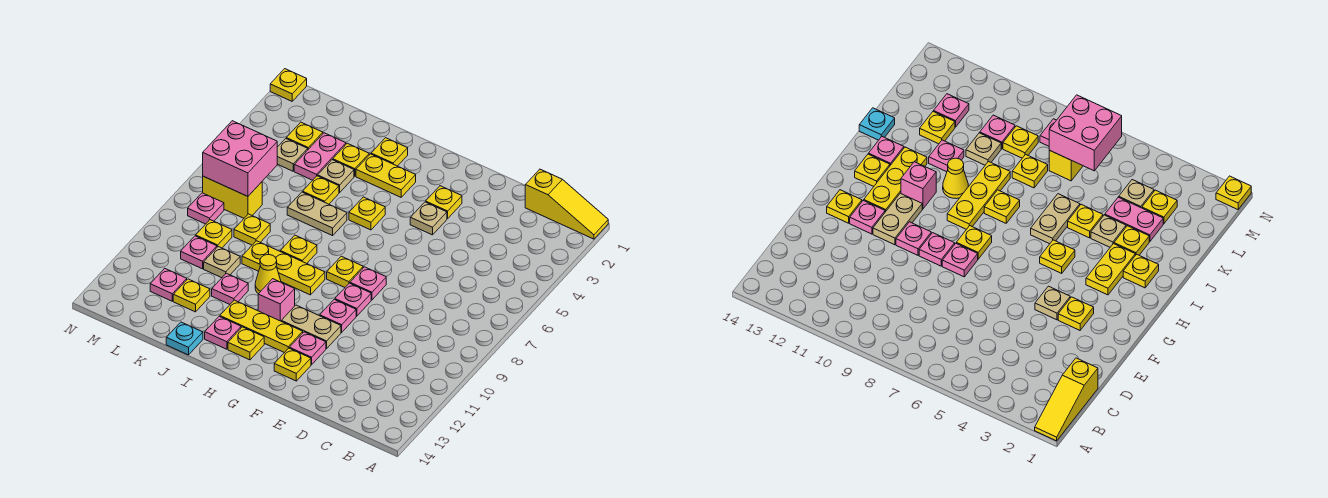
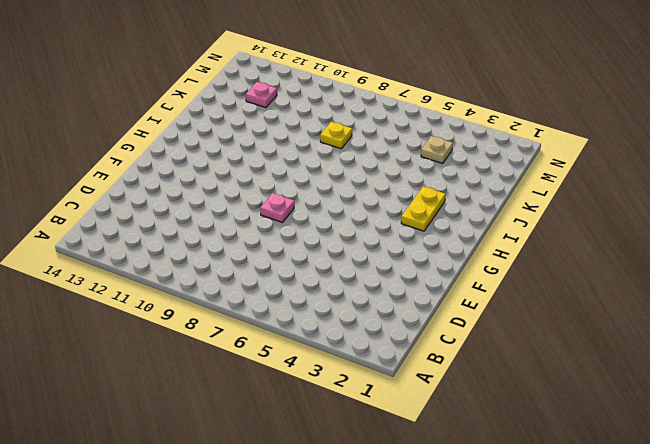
none -> yellow slope A1:C1 level 1 top C
none -> yellow plate F3 level 1
none -> tan plate F4 level 1
none -> pink plate F9 level 1

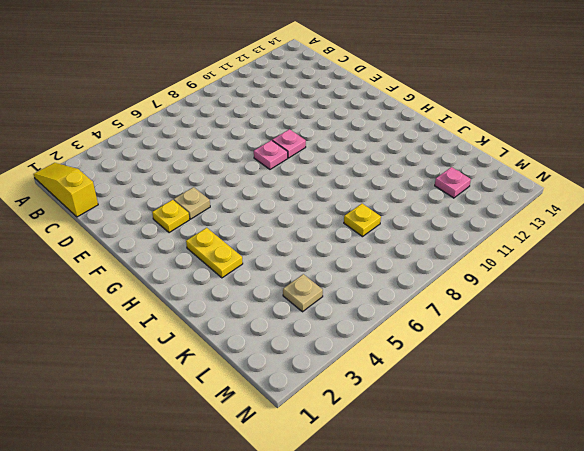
none -> pink plate F10 level 1
none -> tan plate F11:G11 level 1
none -> pink plate F12 level 1
none -> yellow plate F13 level 1

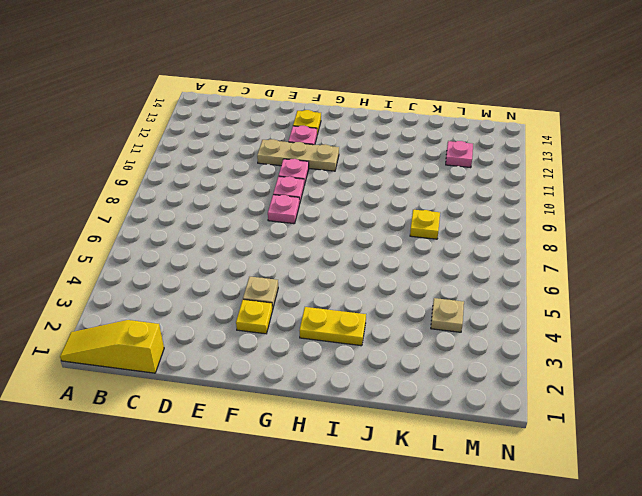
tan plate E11:G11 level 1 -> tan plate F11:G11 level 1
none -> yellow plate G8 level 1
none -> yellow plate G12:I12 level 1
none -> yellow plate H5 level 1
none -> yellow plate H9:J9 level 1

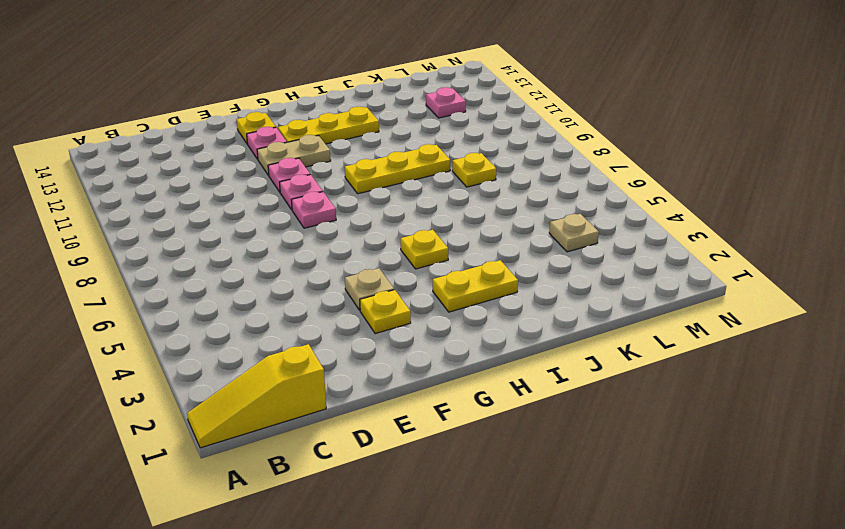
none -> yellow plate G8 level 1
none -> pink brick H11 level 1
none -> yellow plate H13 level 1
none -> yellow plate I2 level 1

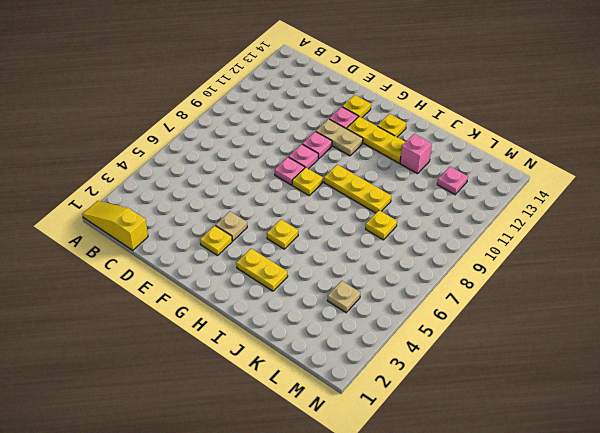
pink brick J12 level 1 -> pink brick H11 level 1
none -> yellow plate I2 level 1
none -> tan plate I6:J6 level 1
none -> yellow plate I8 level 1
none -> yellow cone I10 level 1

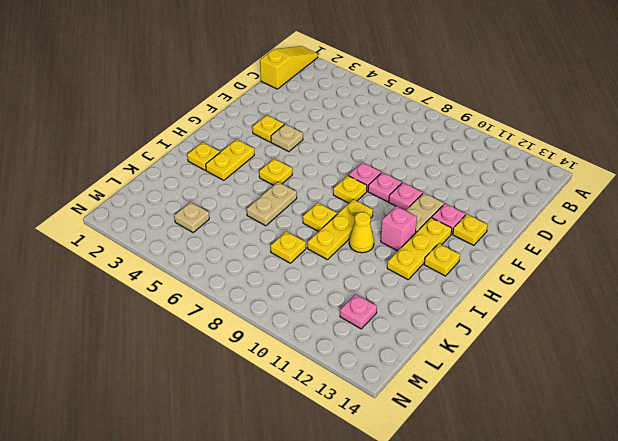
none -> pink plate I13 level 1
none -> yellow plate J3 level 1
none -> tan plate J4 level 1
none -> yellow plate J5 level 1

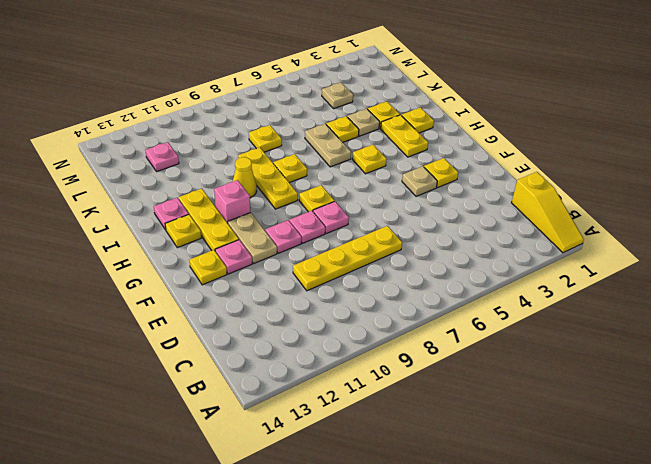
yellow plate D7:D10 level 1 -> none
none -> pink plate J11 level 1
none -> cyan plate J14 level 1
none -> pink plate K3:K4 level 1
none -> tan plate K10 level 1

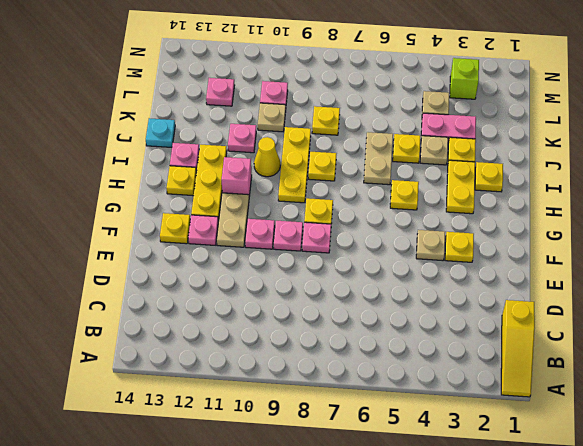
lime brick M3 level 1 -> none
none -> yellow plate K12 level 1
none -> yellow plate L3 level 1
none -> yellow brick L7:M7 level 1
none -> yellow plate L9 level 1

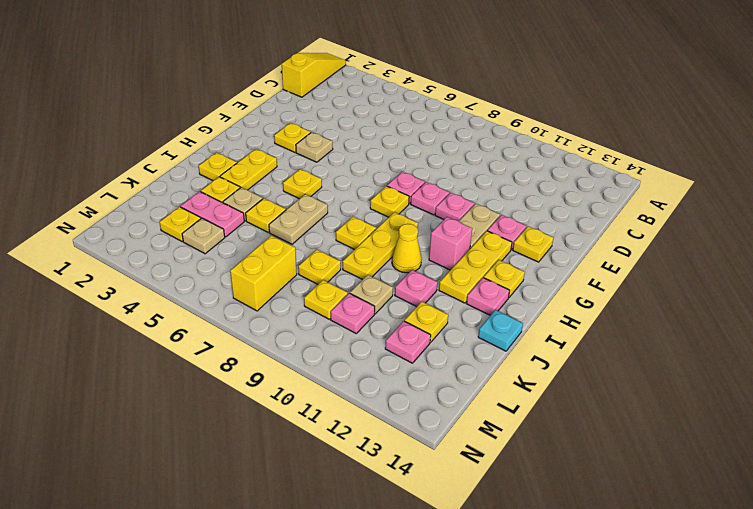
none -> pink plate M8 level 1
none -> yellow plate N1 level 1
none -> pink brick L6:M7 level 2

